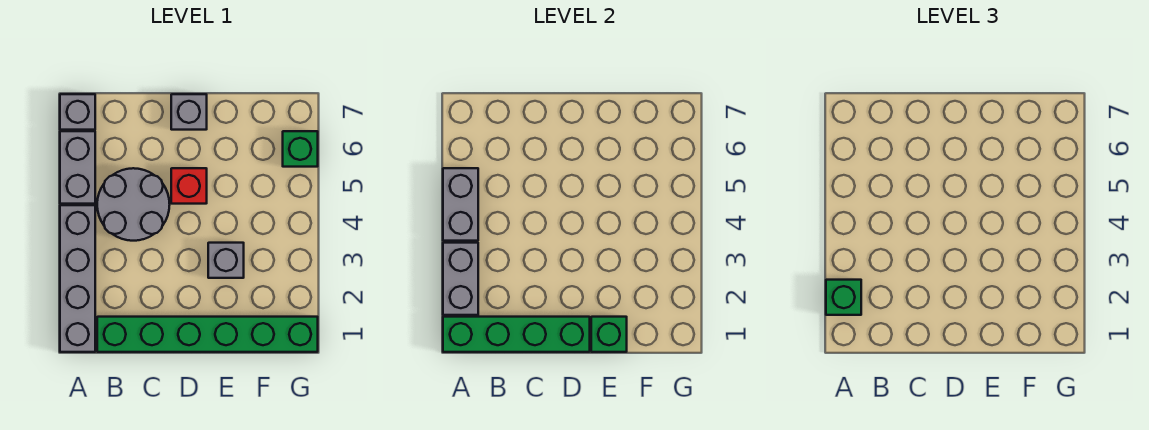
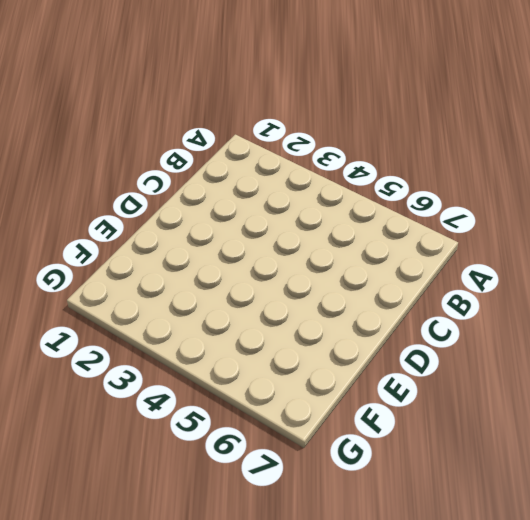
none -> grey brick A1:A4 level 1
none -> grey brick A5:A6 level 1
none -> grey brick A7 level 1

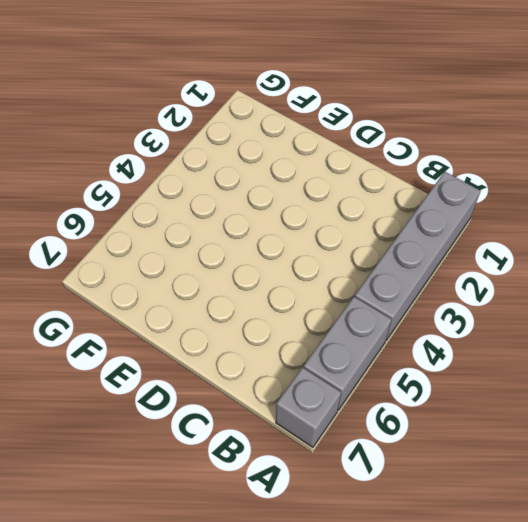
none -> green brick B1:G1 level 1
none -> grey round brick B4:C5 level 1
none -> red brick D5 level 1

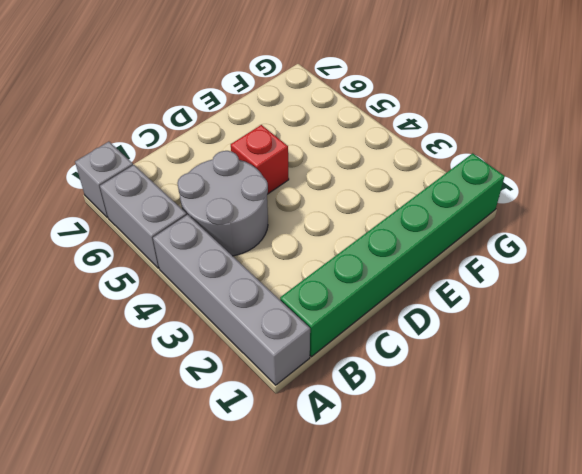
none -> grey brick D7 level 1
none -> grey brick E3 level 1
none -> green brick G6 level 1

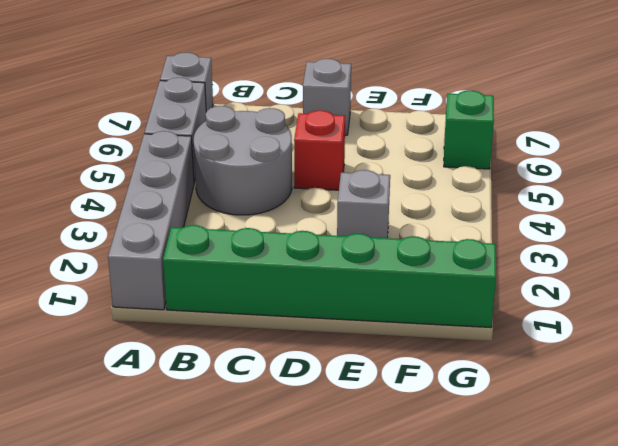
none -> green brick A1:D1 level 2
none -> grey brick A2:A3 level 2
none -> grey brick A4:A5 level 2

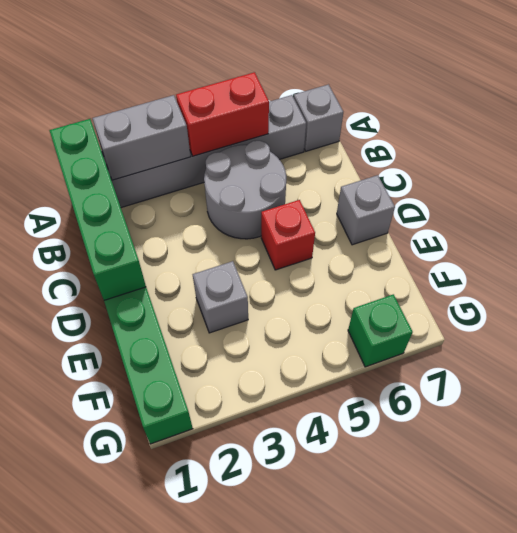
red brick A4:A5 level 2 -> grey brick A4:A5 level 2
none -> green brick E1 level 2
none -> green brick A2 level 3

